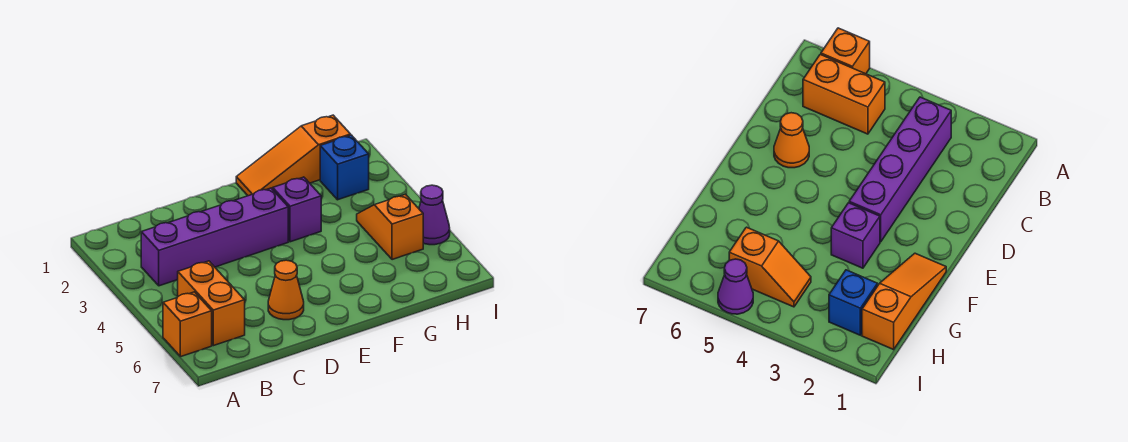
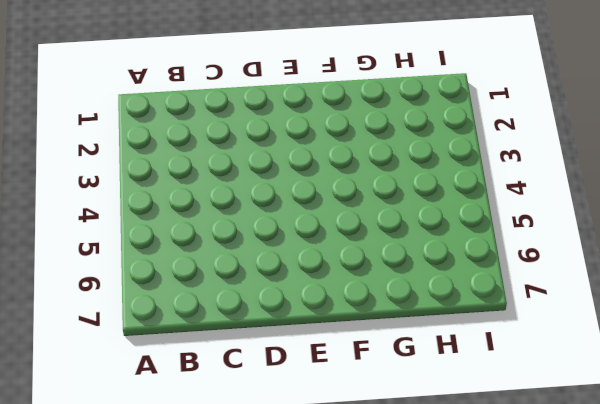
none -> orange brick A6 level 1
none -> purple brick B3:E3 level 1

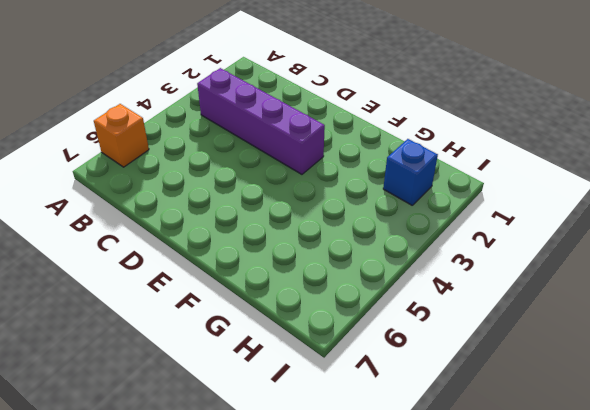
none -> orange brick B5:B6 level 1
none -> orange cone D6 level 1

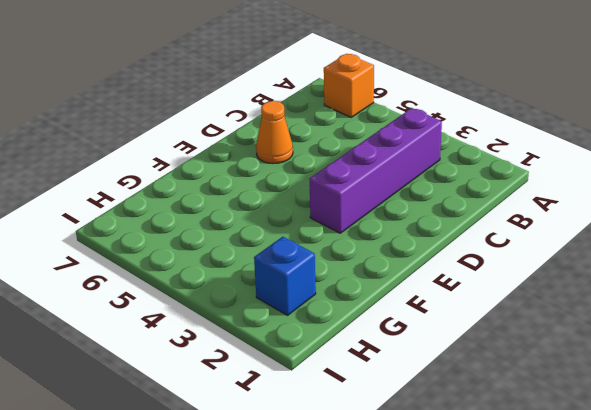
none -> orange brick B5:B6 level 1
none -> orange slope F1:H1 level 1 top H

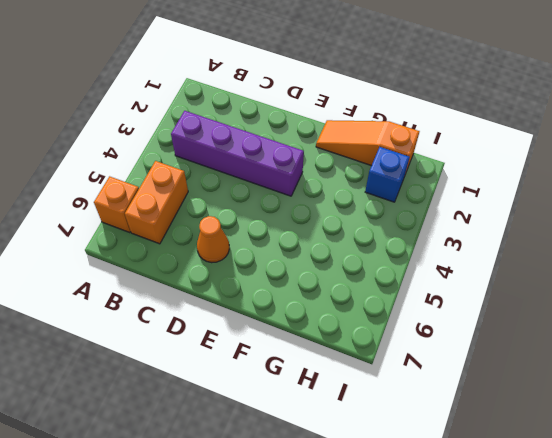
none -> purple brick F3 level 1
none -> orange slope H4:H5 level 1 top 5

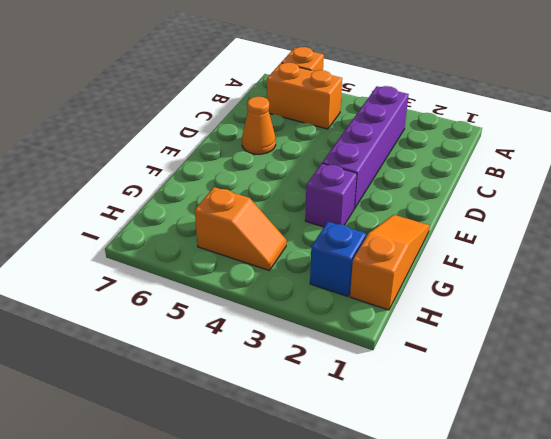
none -> purple cone I5 level 1

